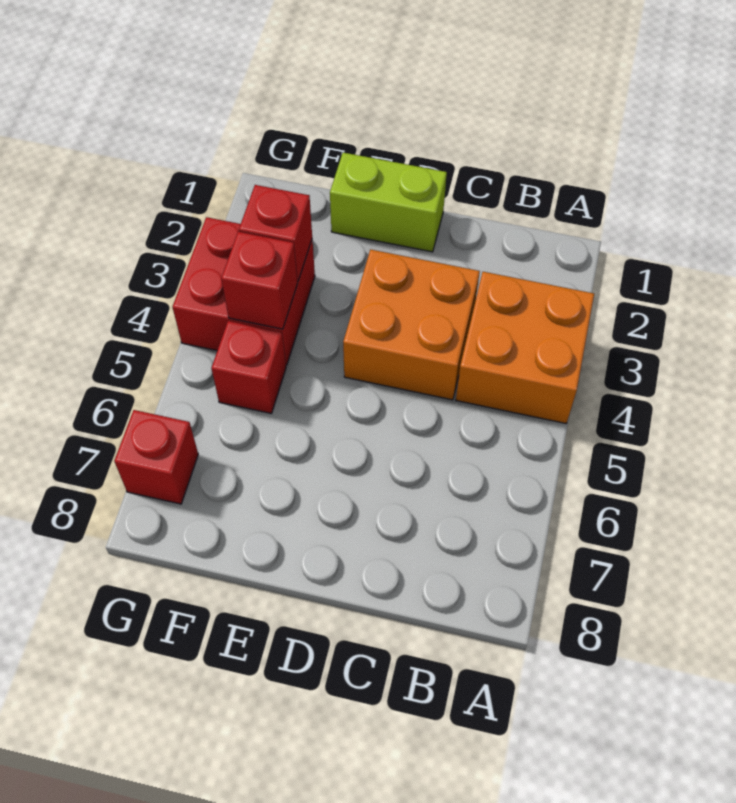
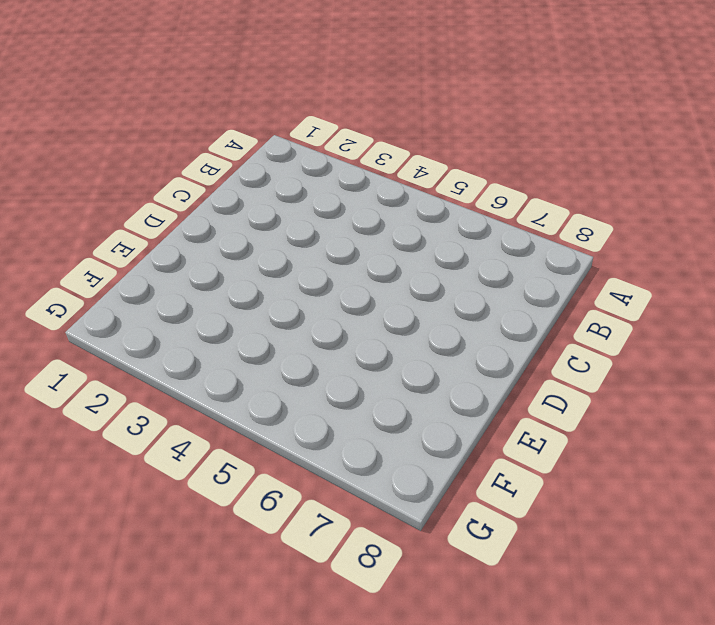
none -> orange brick A3:B4 level 1
none -> orange brick C3:D4 level 1

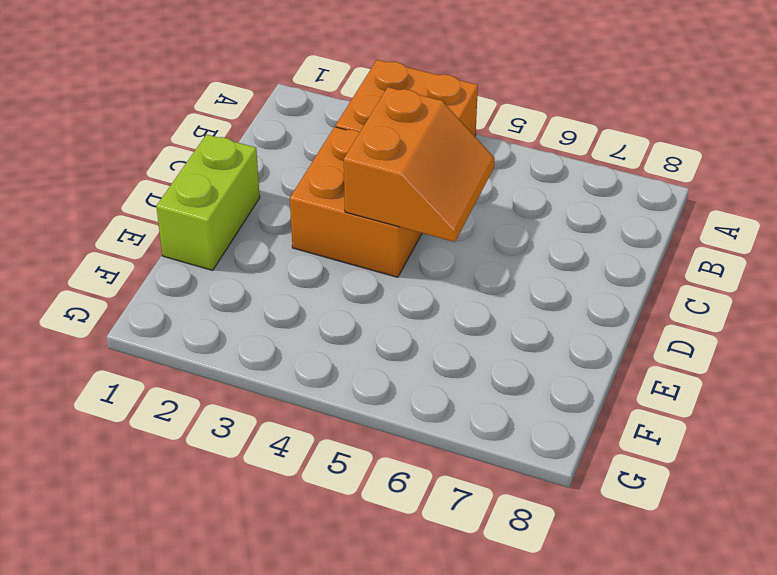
orange slope C4:D5 level 2 top 4 -> none
none -> red brick F3:G4 level 1
none -> red brick F5 level 1

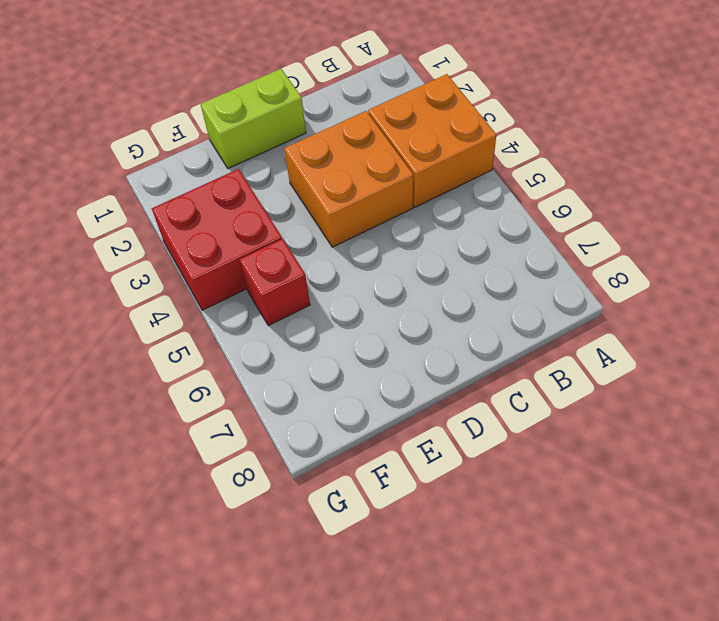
none -> red brick G7 level 1
none -> red brick F3 level 2

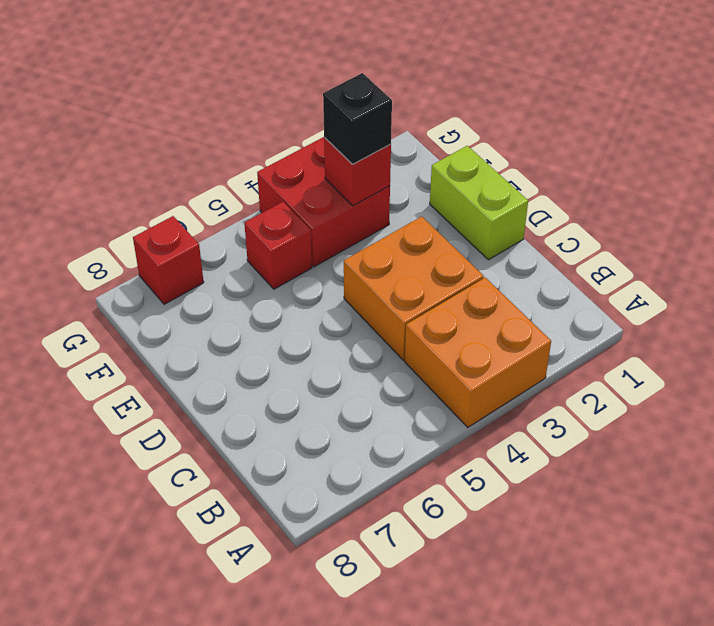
black brick F3 level 3 -> none
none -> red brick F4 level 2

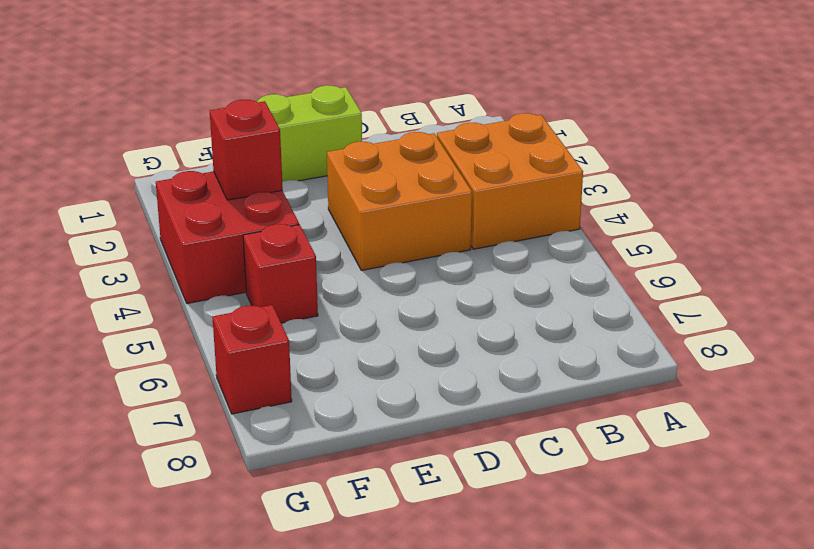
none -> red brick F4 level 2

